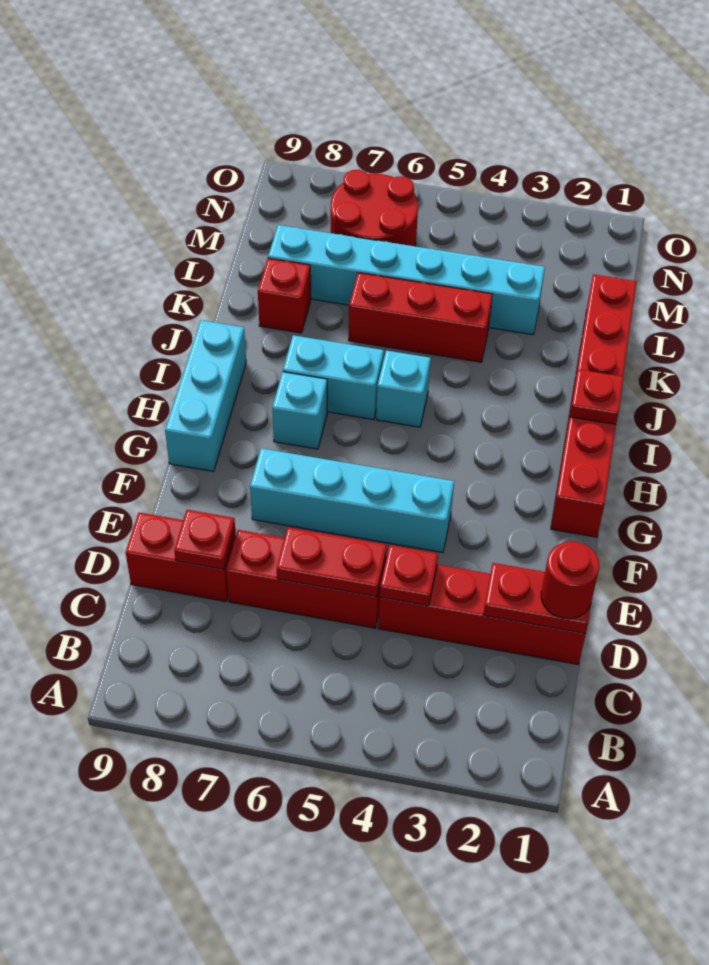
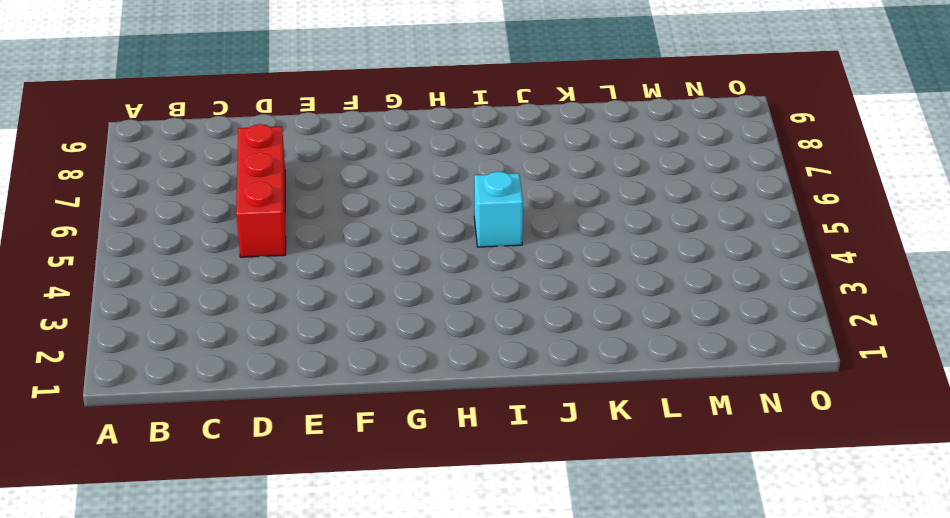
none -> red brick D1:D4 level 1
none -> red brick D8:D9 level 1
none -> cyan brick F4:F7 level 1

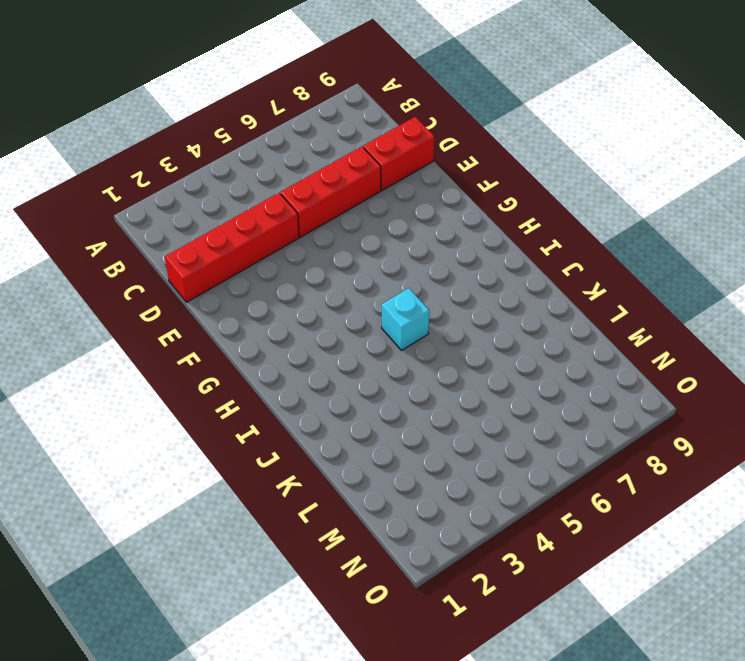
none -> cyan brick F4:F7 level 1
none -> red brick G1:L1 level 1
none -> cyan brick G9:I9 level 1

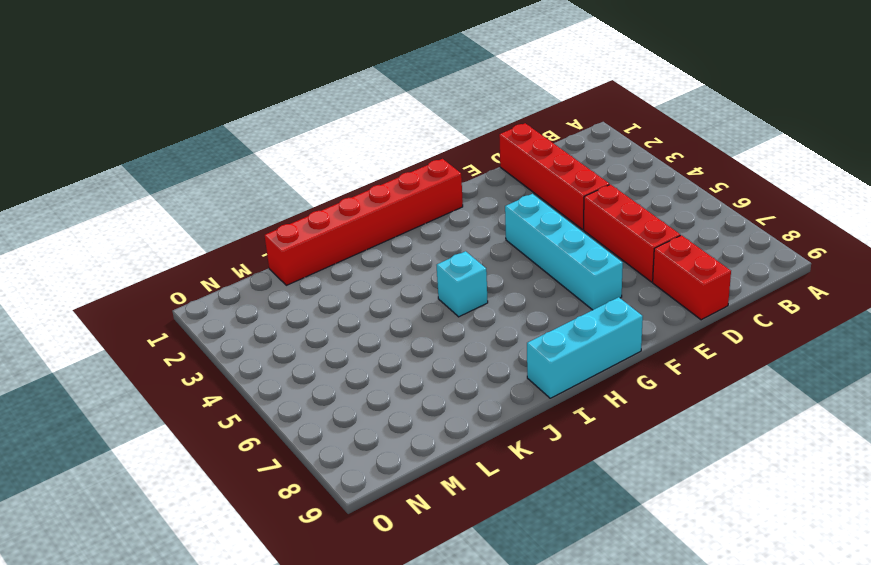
none -> cyan brick H7 level 1
none -> cyan brick I6:I7 level 1
none -> red brick K4:K6 level 1

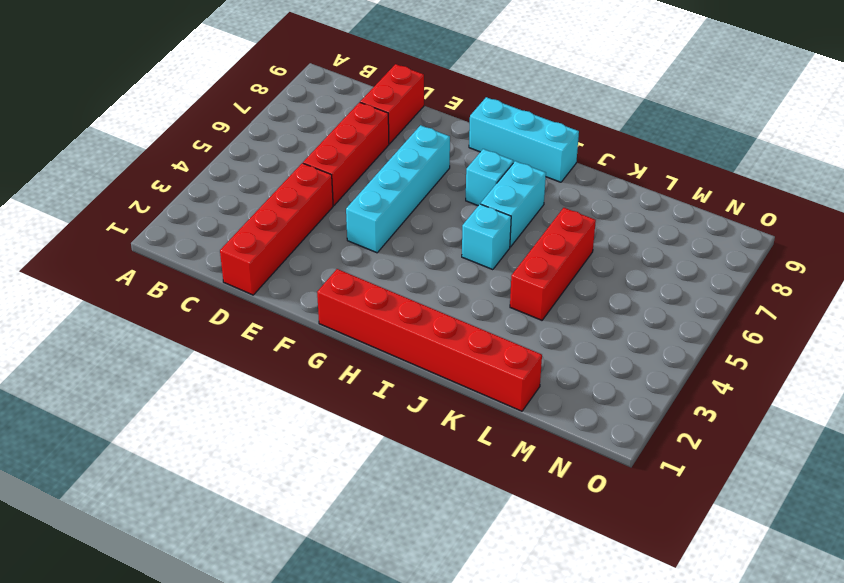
none -> red brick K8 level 1
none -> cyan brick L3:L8 level 1
none -> red round brick M6:N7 level 1

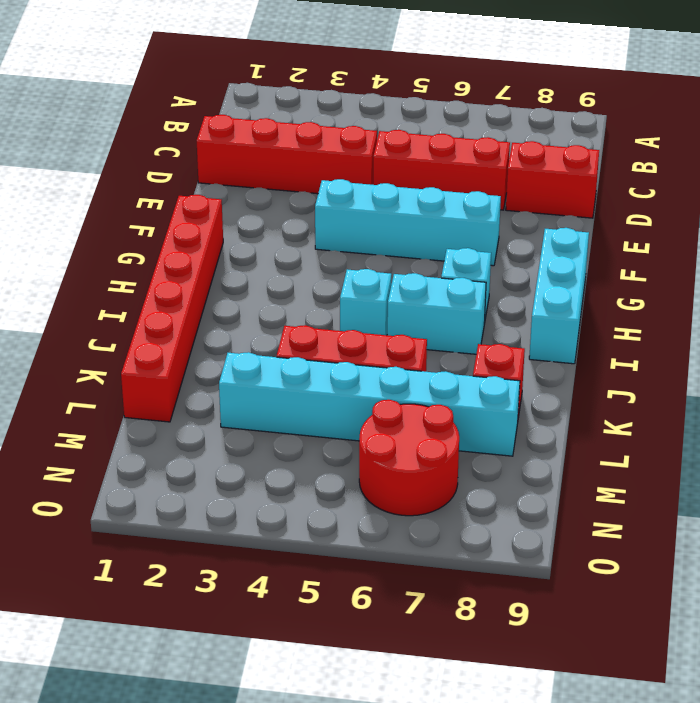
none -> red plate D1:D2 level 2
none -> red plate D4 level 2
none -> red plate D5:D6 level 2

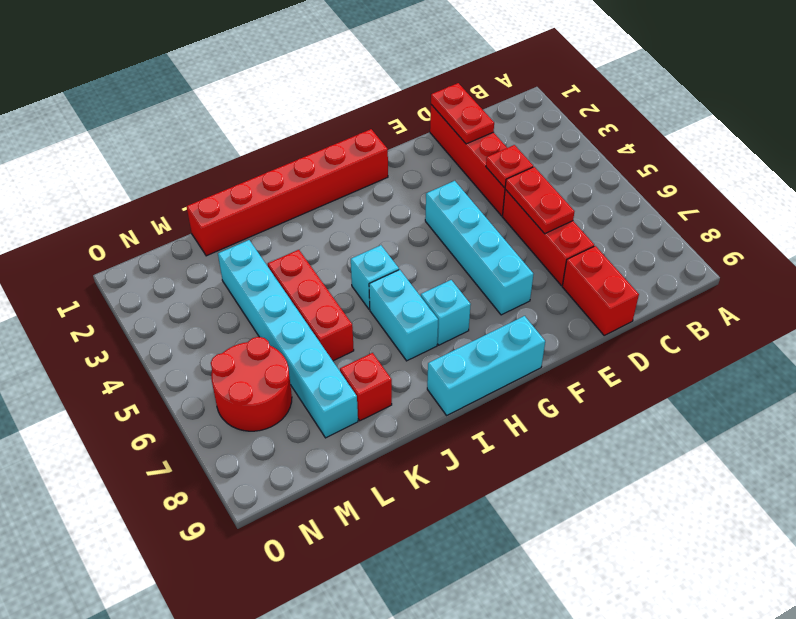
none -> red plate D8 level 2
none -> red plate I1 level 2
none -> red round brick D1 level 3

